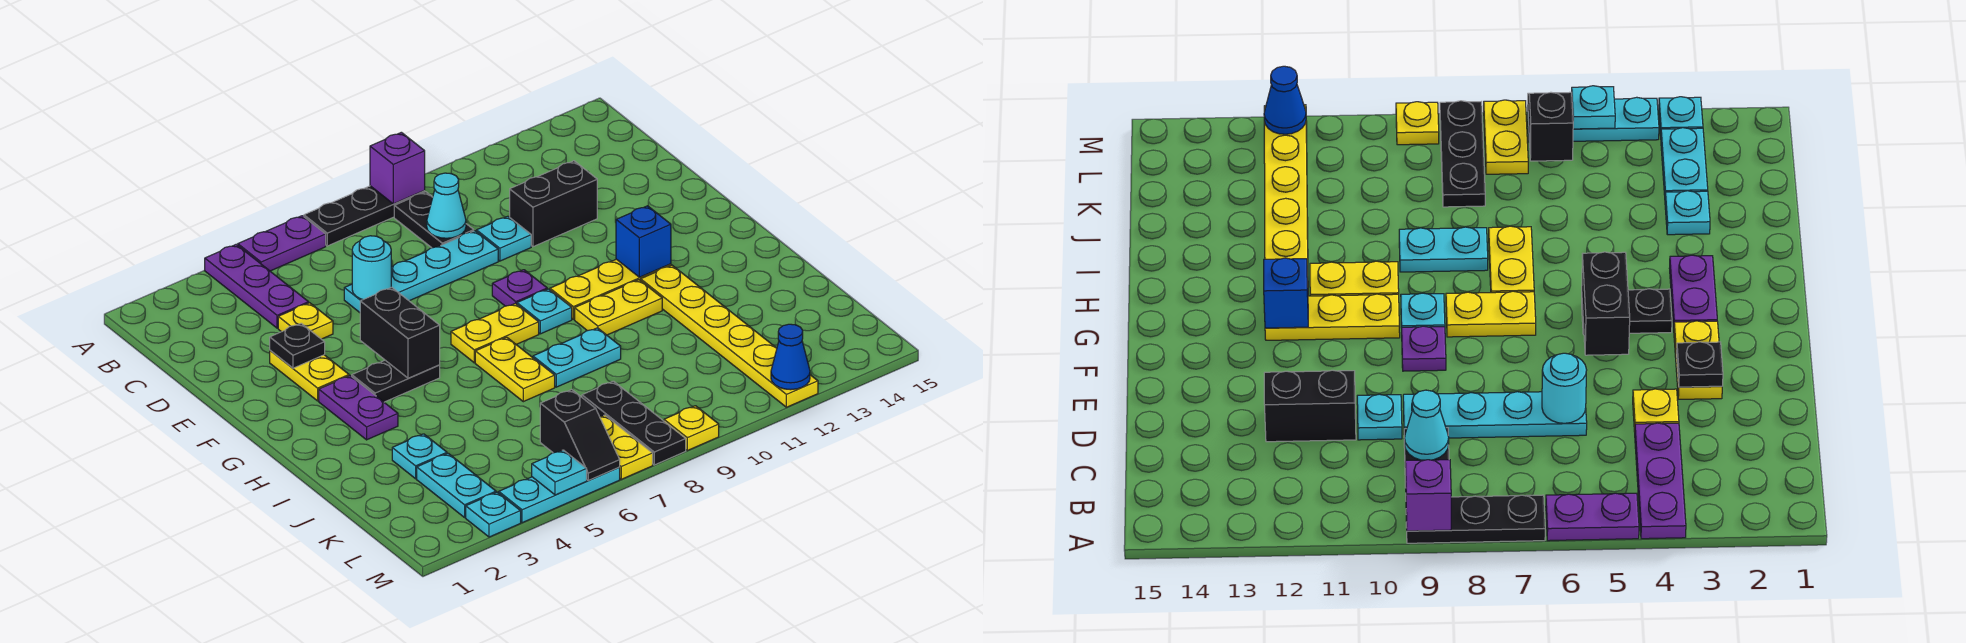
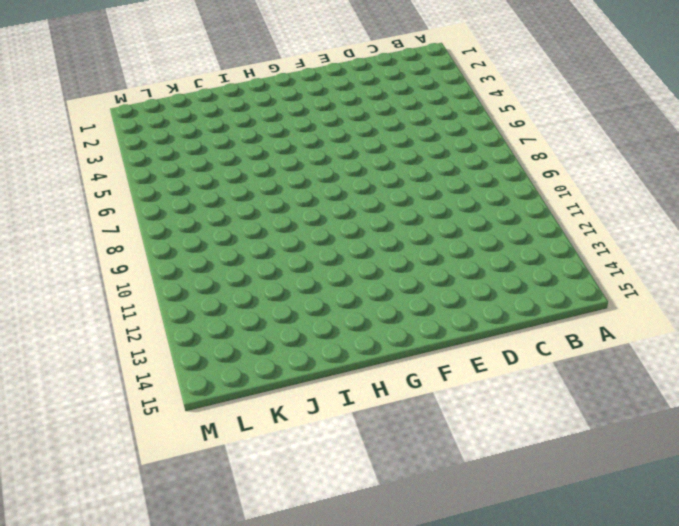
none -> purple plate A4:C4 level 1
none -> purple plate A5:A6 level 1
none -> black plate A7:A9 level 1
none -> black plate B9:C9 level 1

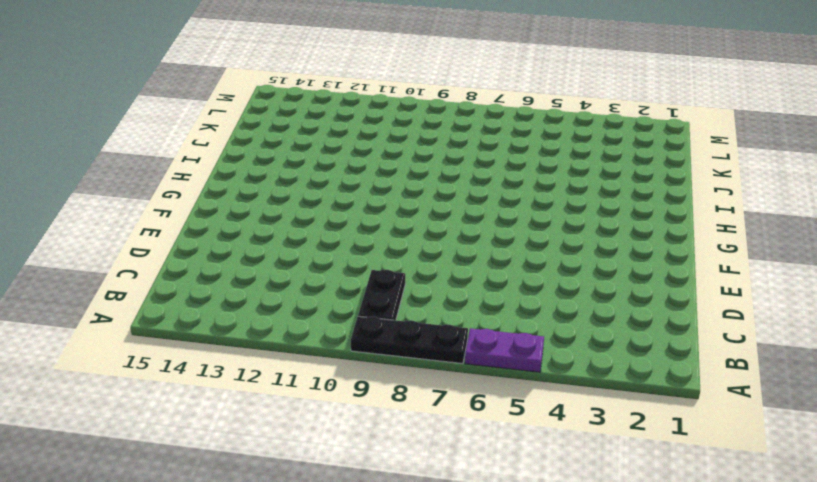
none -> purple plate A4:C4 level 1
none -> yellow plate D4 level 1
none -> cyan plate D6:D9 level 1
none -> cyan plate D10 level 1

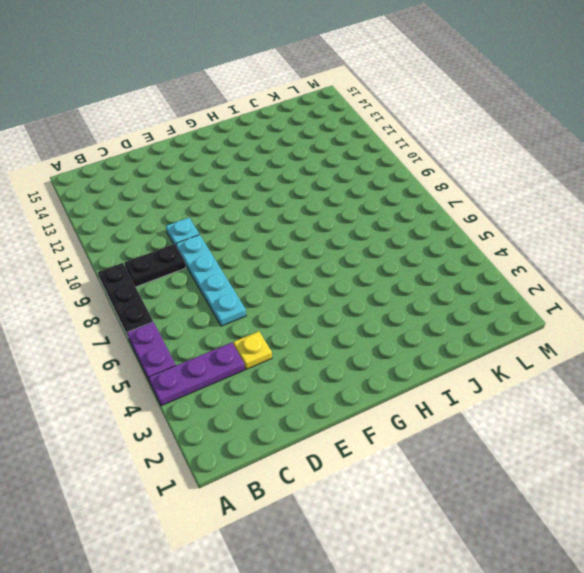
none -> black brick D11:D12 level 1
none -> yellow plate E3:F3 level 1
none -> purple plate F9 level 1
none -> purple plate G3:H3 level 1

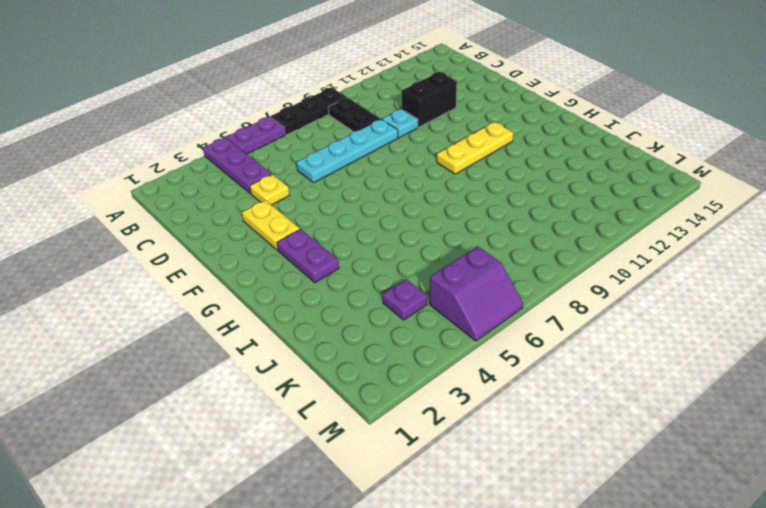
purple plate K4 level 1 -> purple plate F9 level 1
purple slope L5:M6 level 1 top L -> cyan plate M4:M6 level 1
none -> black plate G4:G5 level 1
none -> yellow plate G7:G8 level 1
none -> cyan plate G9 level 1
none -> yellow plate H7:I7 level 1

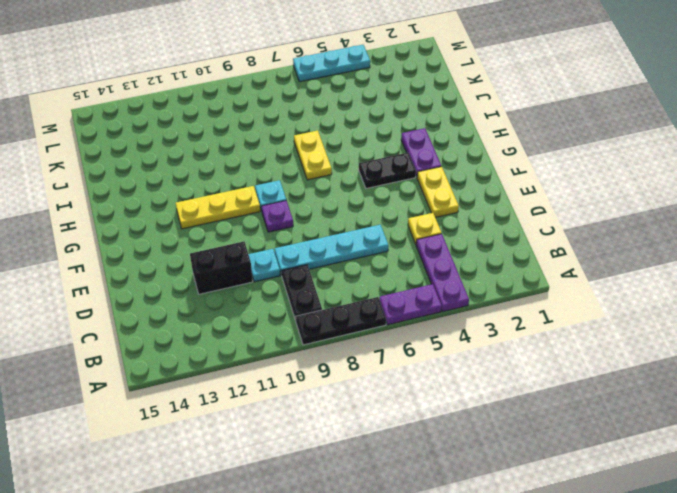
none -> yellow plate G7:G8 level 1
none -> yellow plate H10:H11 level 1
none -> yellow plate H12:M12 level 1
none -> cyan plate I8:I9 level 1

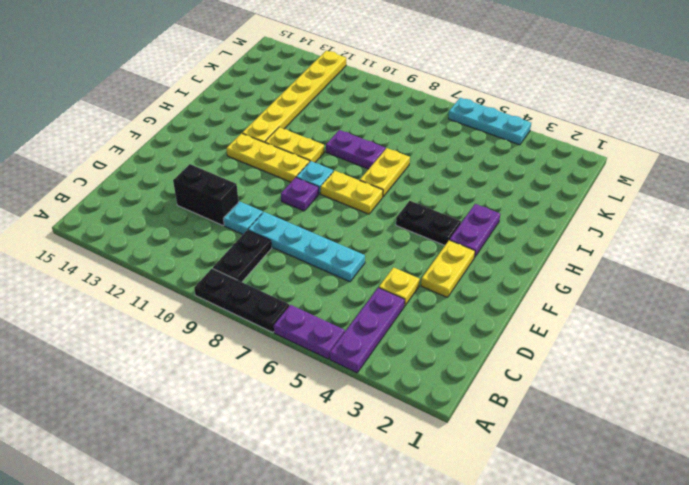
purple plate I8:I9 level 1 -> cyan plate I8:I9 level 1
none -> cyan plate J3 level 1
none -> cyan plate K3:L3 level 1
none -> black plate K8:M8 level 1
none -> yellow plate L7:M7 level 1

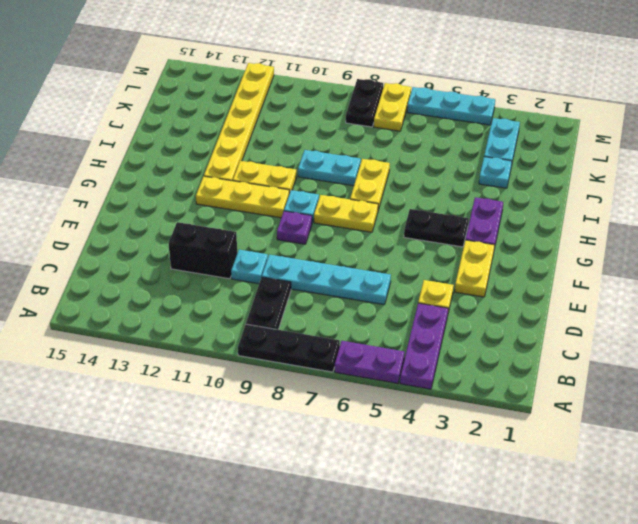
black plate L8:M8 level 1 -> black plate K8:M8 level 1
none -> cyan plate M3 level 1
none -> yellow plate M9 level 1
none -> purple brick A9 level 2
none -> cyan cone C9 level 2

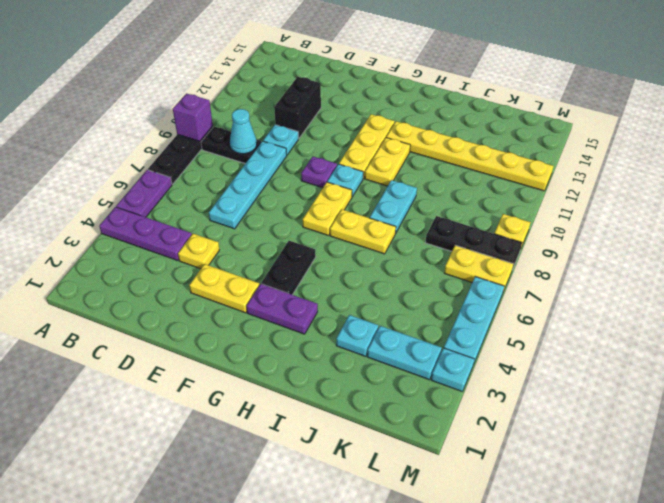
none -> cyan round brick D6 level 2
none -> black plate E3 level 2
none -> black brick F5:G5 level 2
none -> blue brick G12 level 2

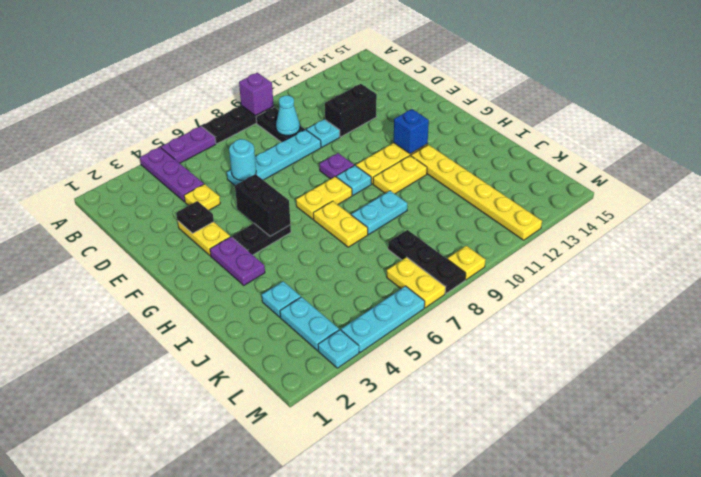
none -> black slope L6:M6 level 2 top L
none -> cyan plate M5 level 2
none -> blue cone M12 level 2

